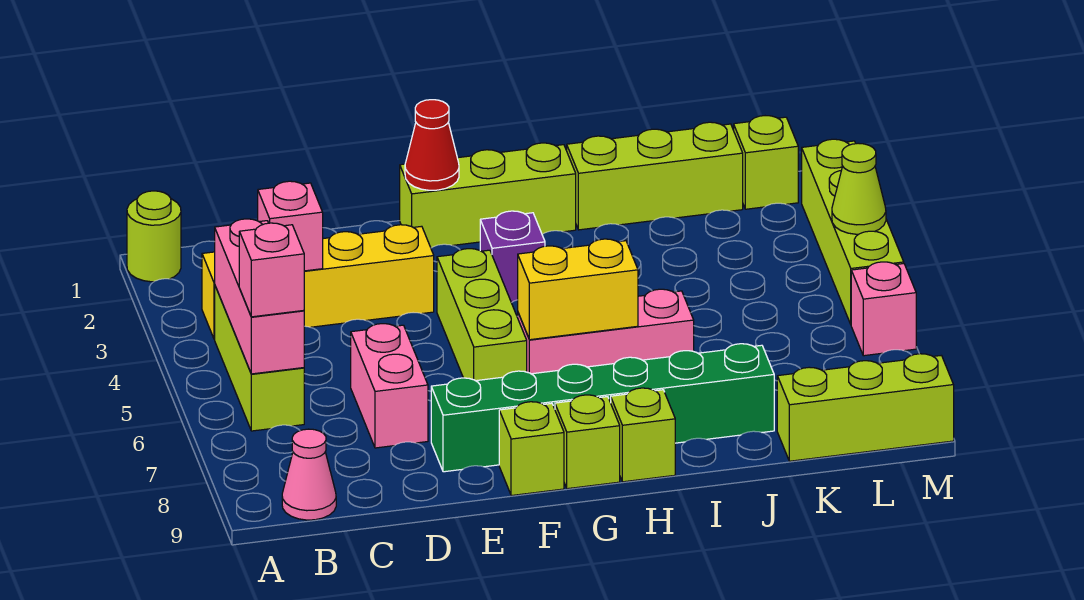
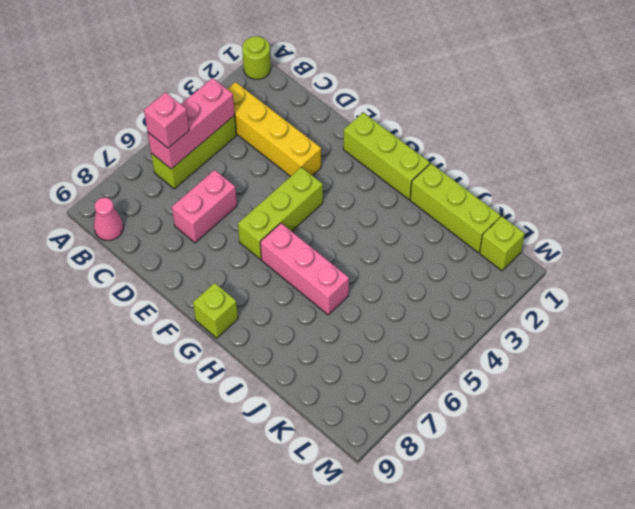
none -> green brick E8:J8 level 1
none -> lime brick F9 level 1
none -> purple brick G3 level 1

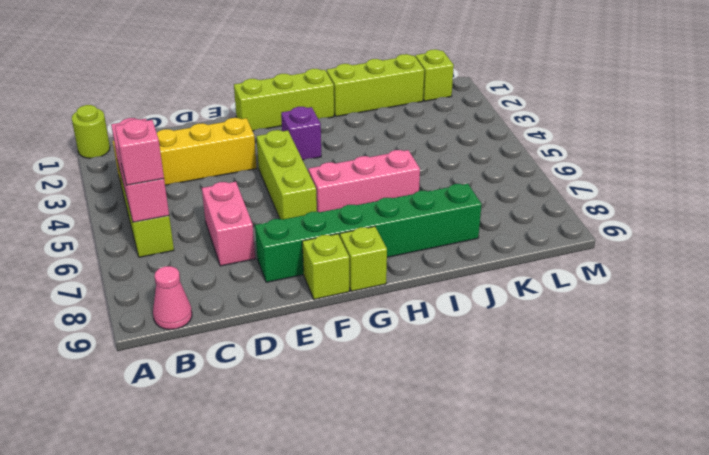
none -> lime brick H9 level 1
none -> lime brick K9:M9 level 1
none -> lime brick M2:M5 level 1

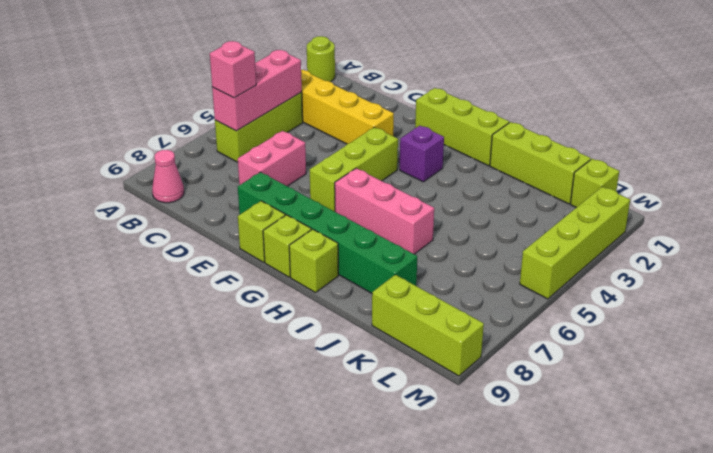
none -> pink brick M6 level 1
none -> pink brick C3 level 2
none -> red cone F1 level 2

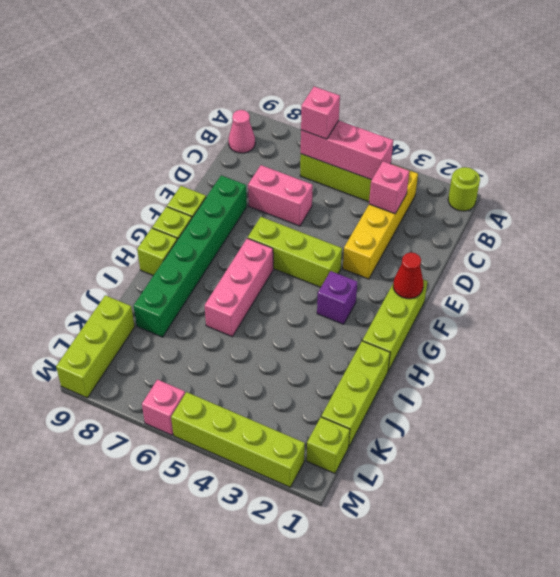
none -> yellow brick G6:H6 level 2
none -> lime cone M4 level 2

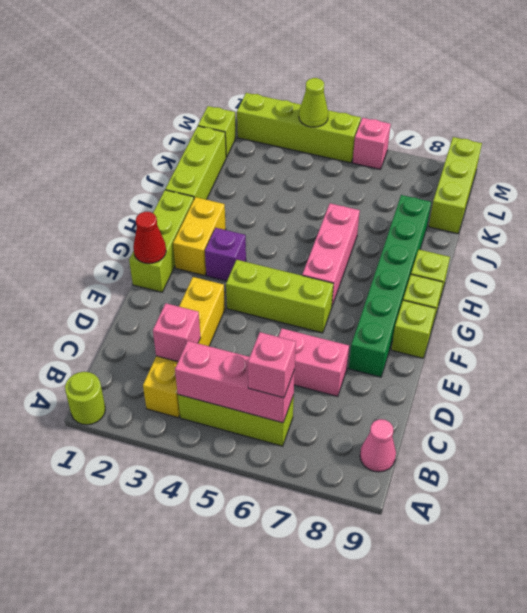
yellow brick G2:H2 level 1 -> yellow brick G6:H6 level 2

